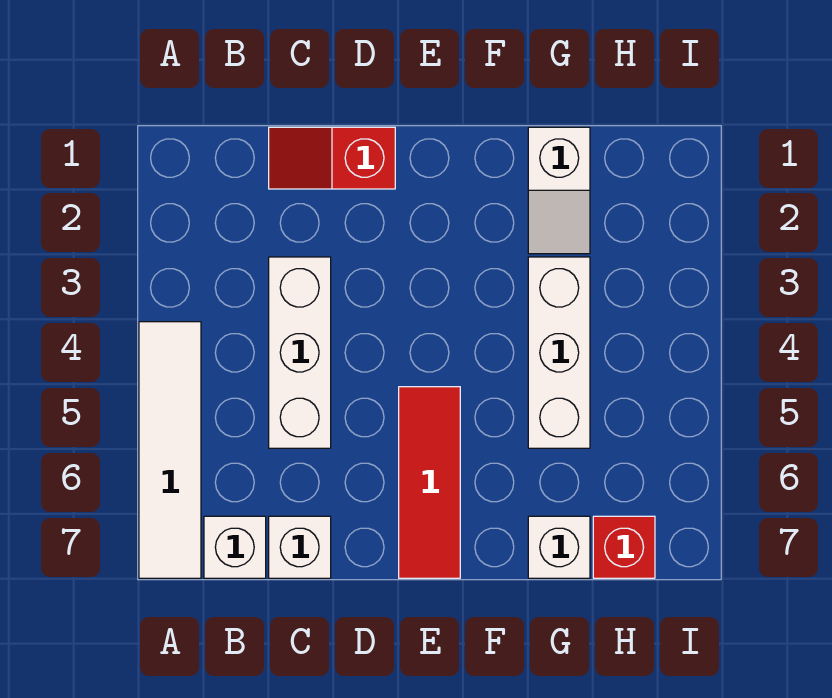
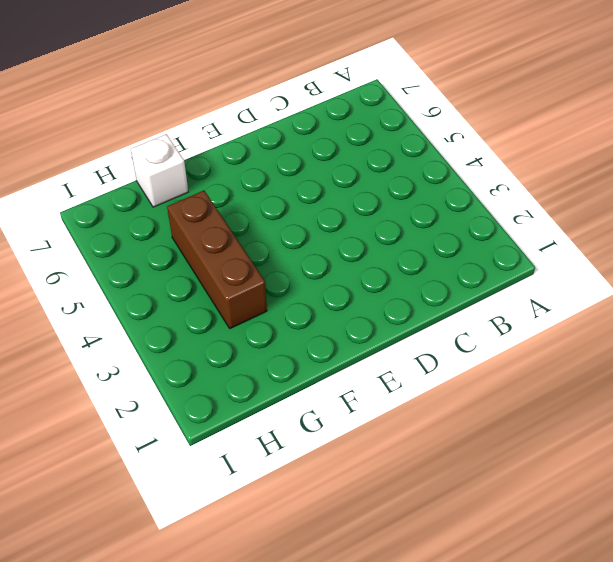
brown brick G3:G5 level 1 -> white brick G3:G5 level 1
none -> white tile A4:A7 level 1
none -> white brick B7 level 1

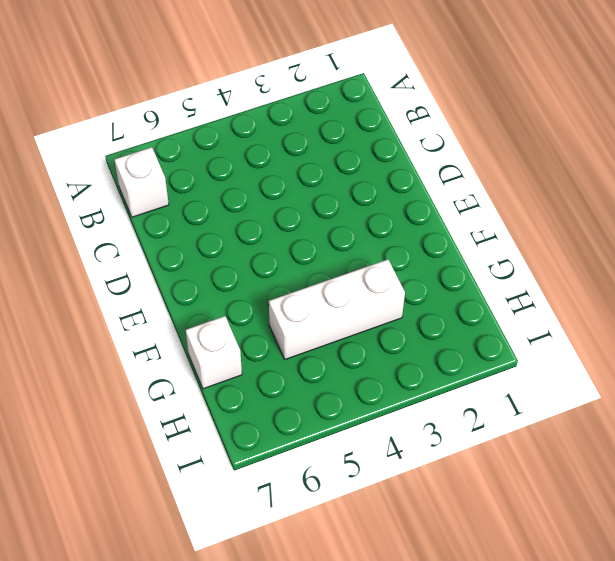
none -> white tile A4:A7 level 1
none -> red slope C1:D1 level 1 top D

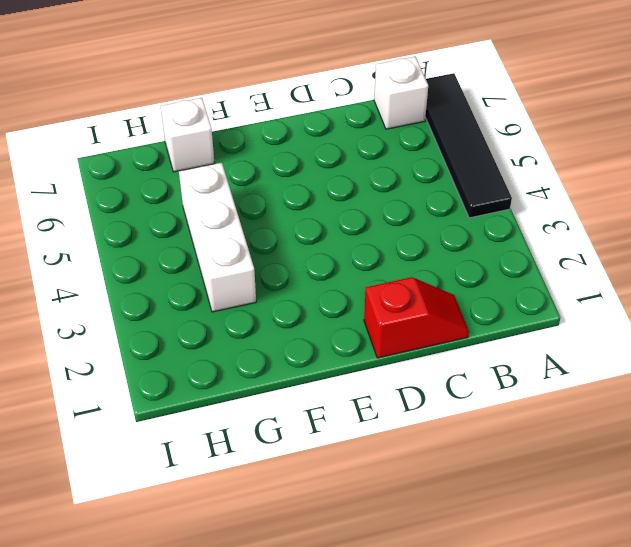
black tile A4:A7 level 1 -> white tile A4:A7 level 1
none -> white brick C3:C5 level 1
none -> white brick C7 level 1

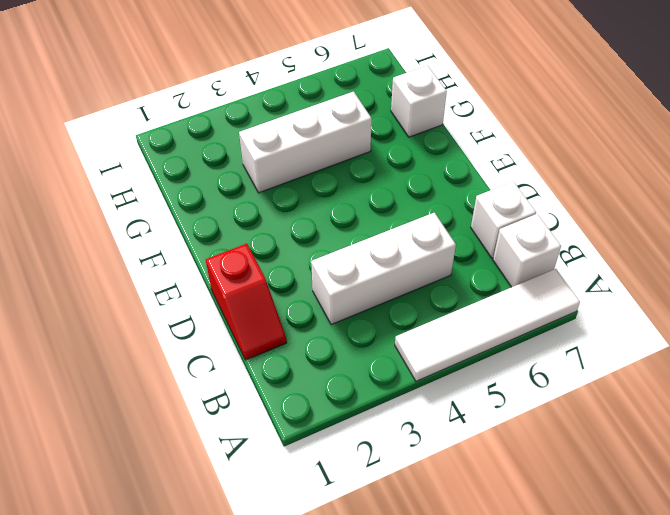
none -> red tile E5:E7 level 1
none -> white slope G1:G2 level 1 top 1

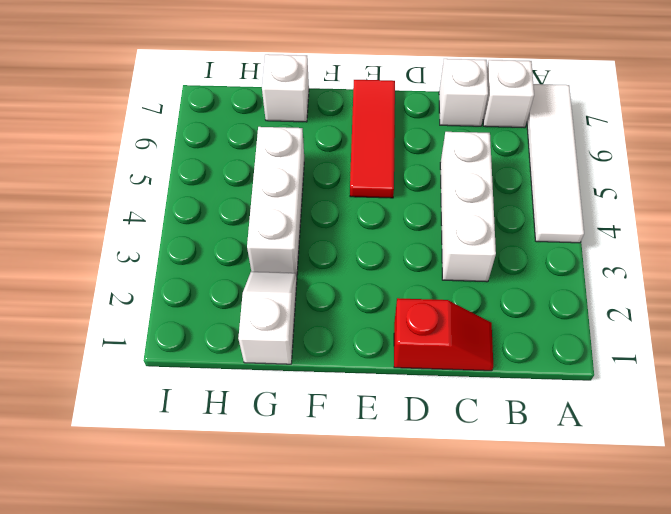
none -> red brick H7 level 1

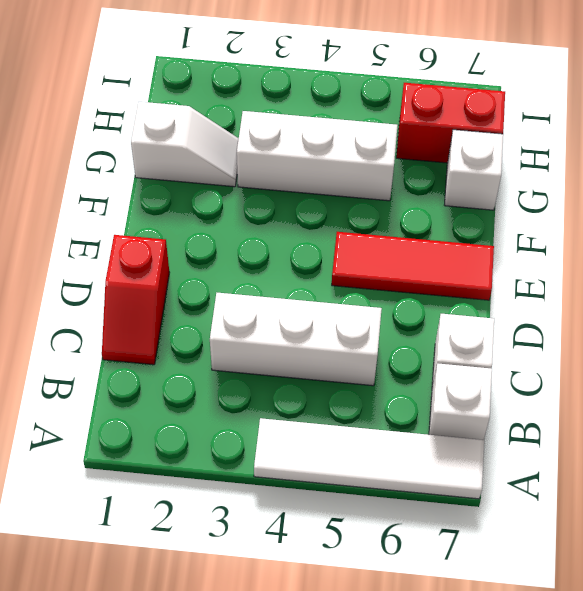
red brick H6:H7 level 1 -> red brick H7 level 1

